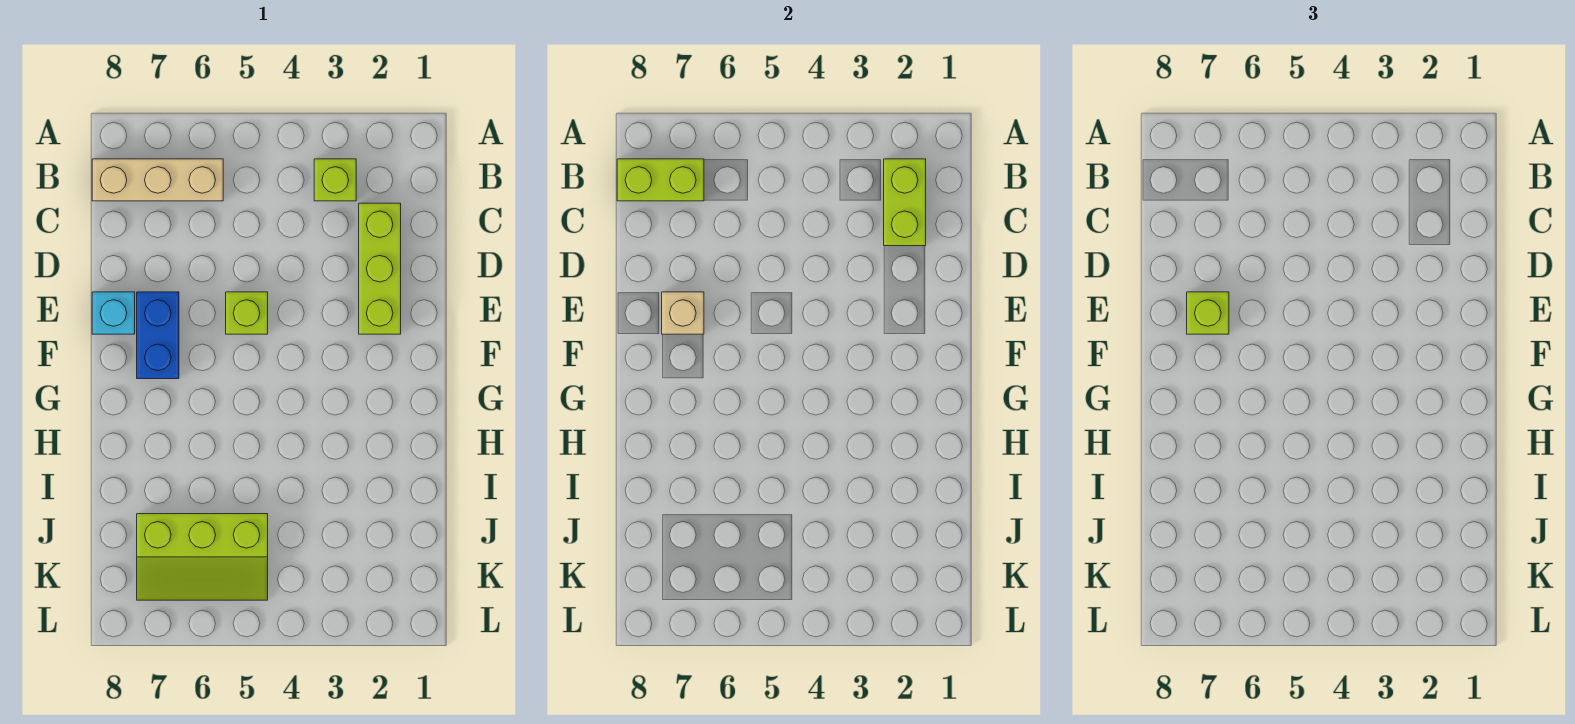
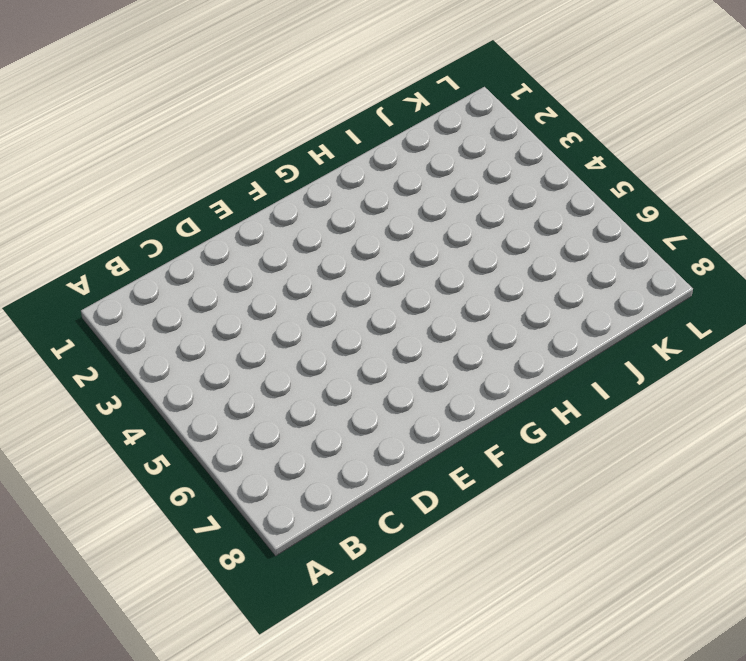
none -> lime brick B3 level 1
none -> tan brick B6:B8 level 1

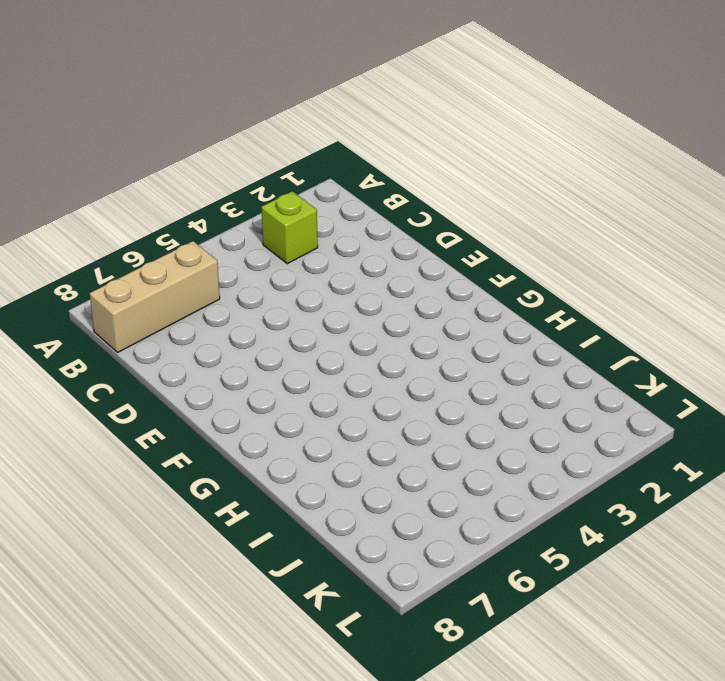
none -> lime brick C2:E2 level 1
none -> lime brick E5 level 1

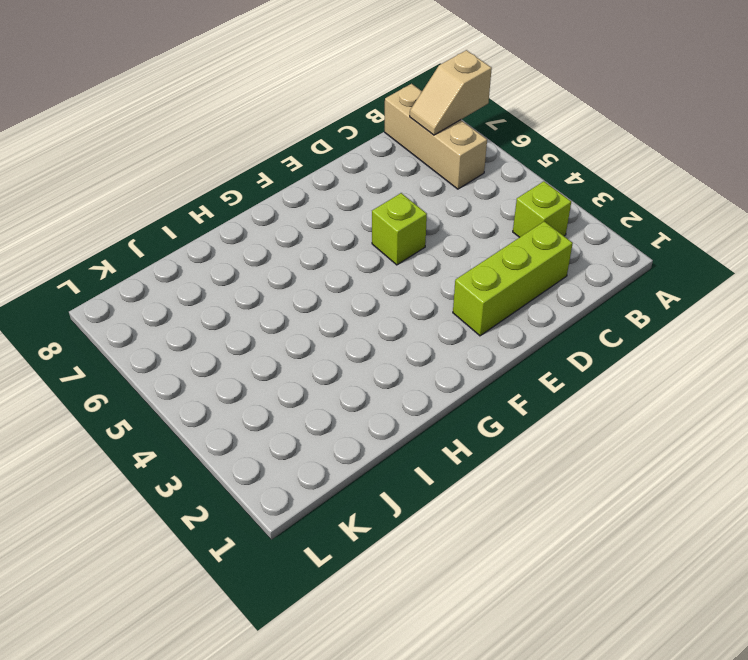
tan slope A7:B7 level 2 top A -> lime brick B7:B8 level 2
none -> blue brick E7:F7 level 1
none -> cyan brick E8 level 1

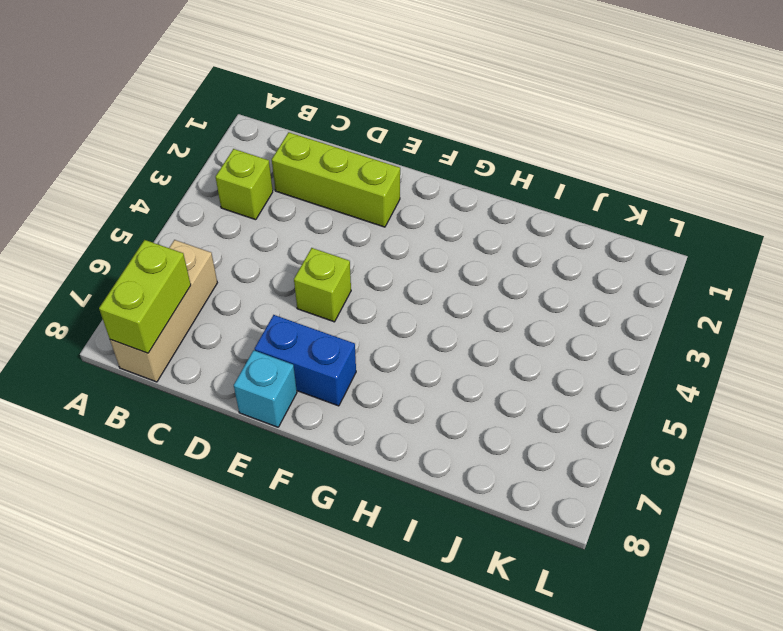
none -> lime slope J5:K7 level 1 top J
none -> lime brick B2:C2 level 2

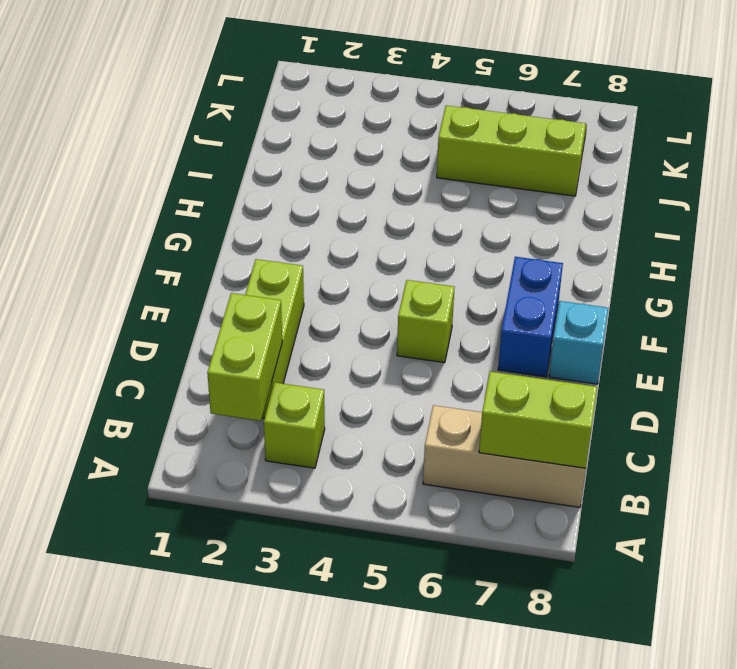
none -> tan brick E7 level 2
none -> lime brick E7 level 3

